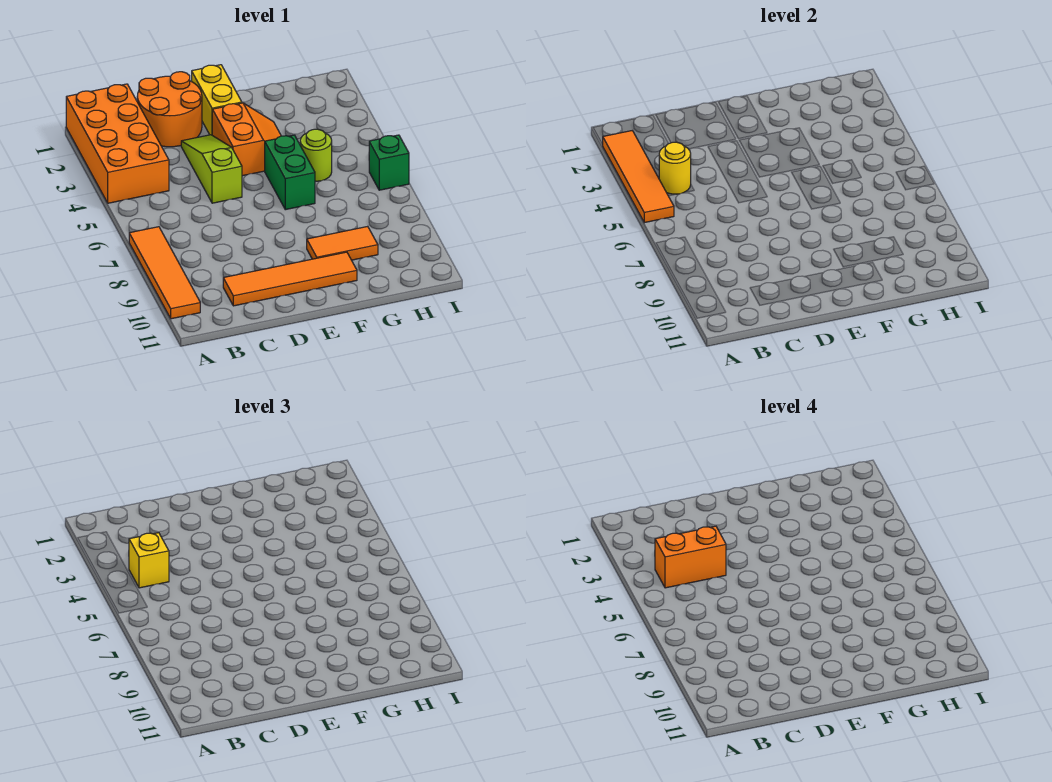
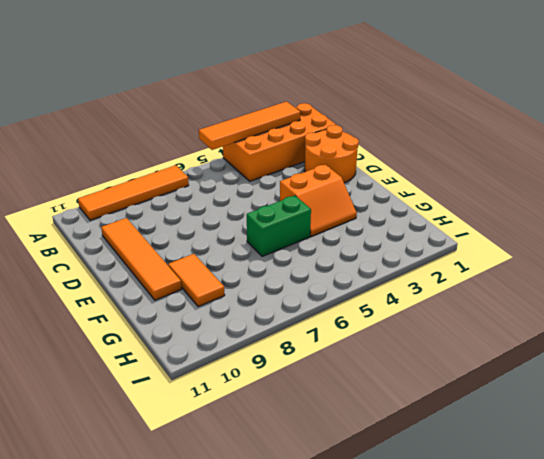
none -> lime slope D3:D5 level 1 top 5
none -> yellow brick E1:E2 level 1
none -> lime round brick G5 level 1

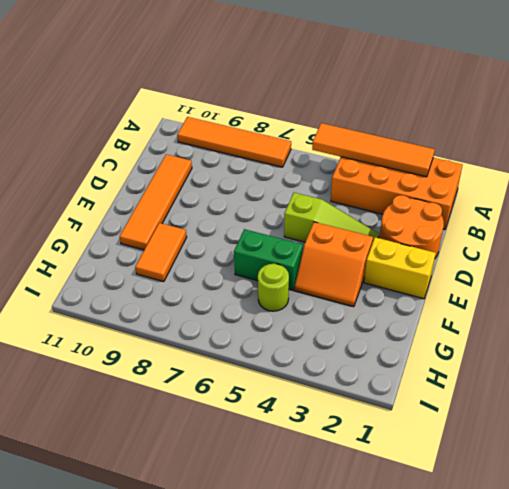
none -> green brick I6 level 1
none -> yellow round brick B4 level 2
none -> yellow brick B4 level 3

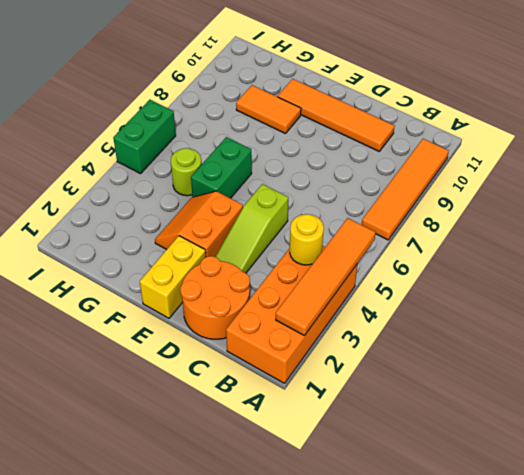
green brick I5:I6 level 1 -> green brick I6 level 1
none -> yellow brick B4 level 3
none -> orange brick B4:C4 level 4

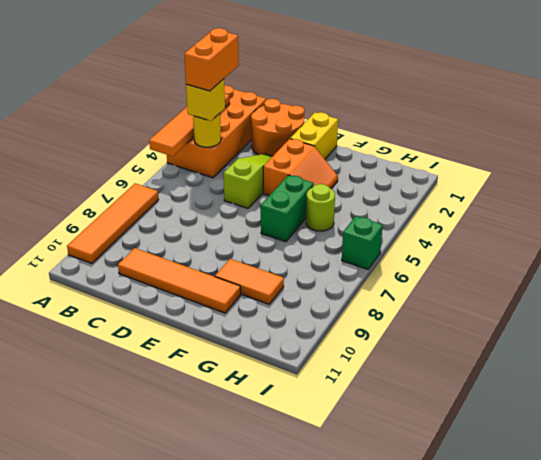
orange brick B3:B4 level 4 -> orange brick B4:C4 level 4

